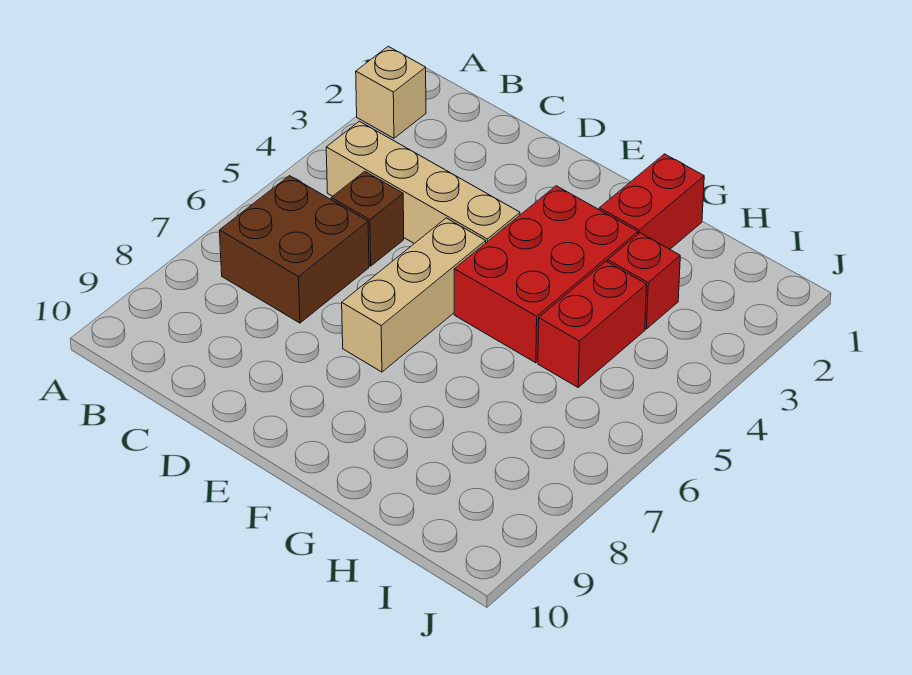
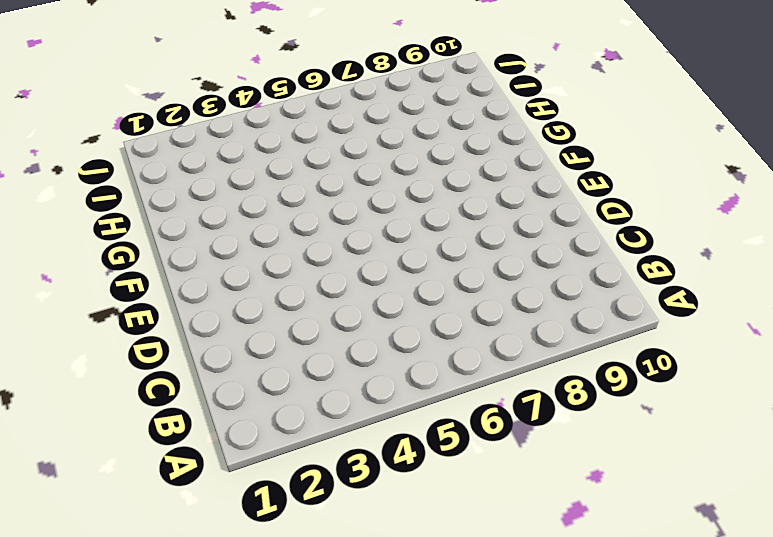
none -> tan brick A2 level 1
none -> tan brick B4:E4 level 1

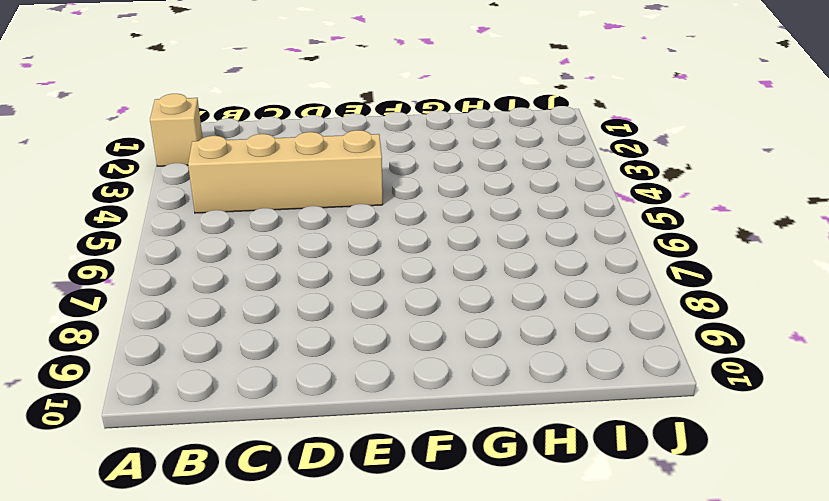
none -> brown brick B6:C7 level 1
none -> brown brick C5 level 1

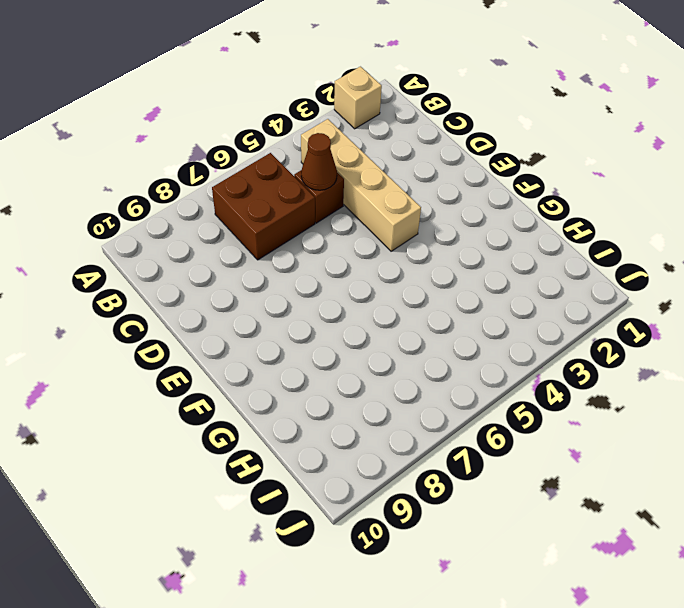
brown cone C5 level 2 -> none
none -> tan brick E5:E7 level 1
none -> red brick F3:G5 level 1

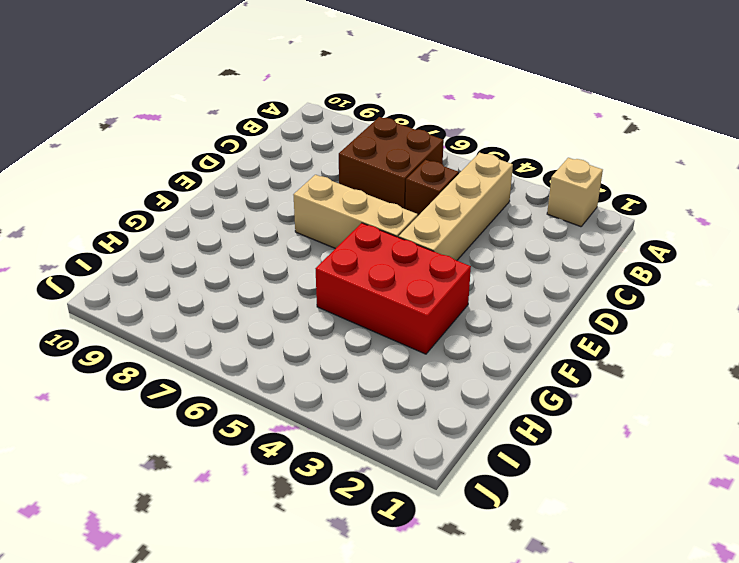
none -> red brick G1:G2 level 1
none -> red brick H3 level 1

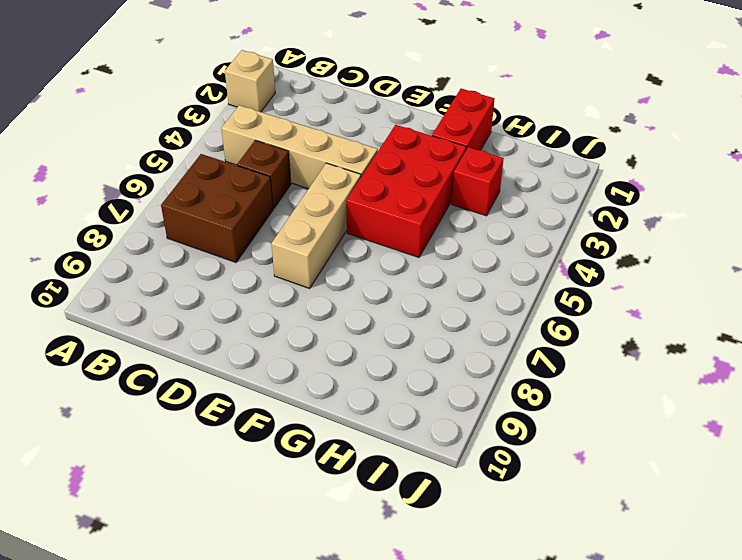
none -> red brick H4:H5 level 1

